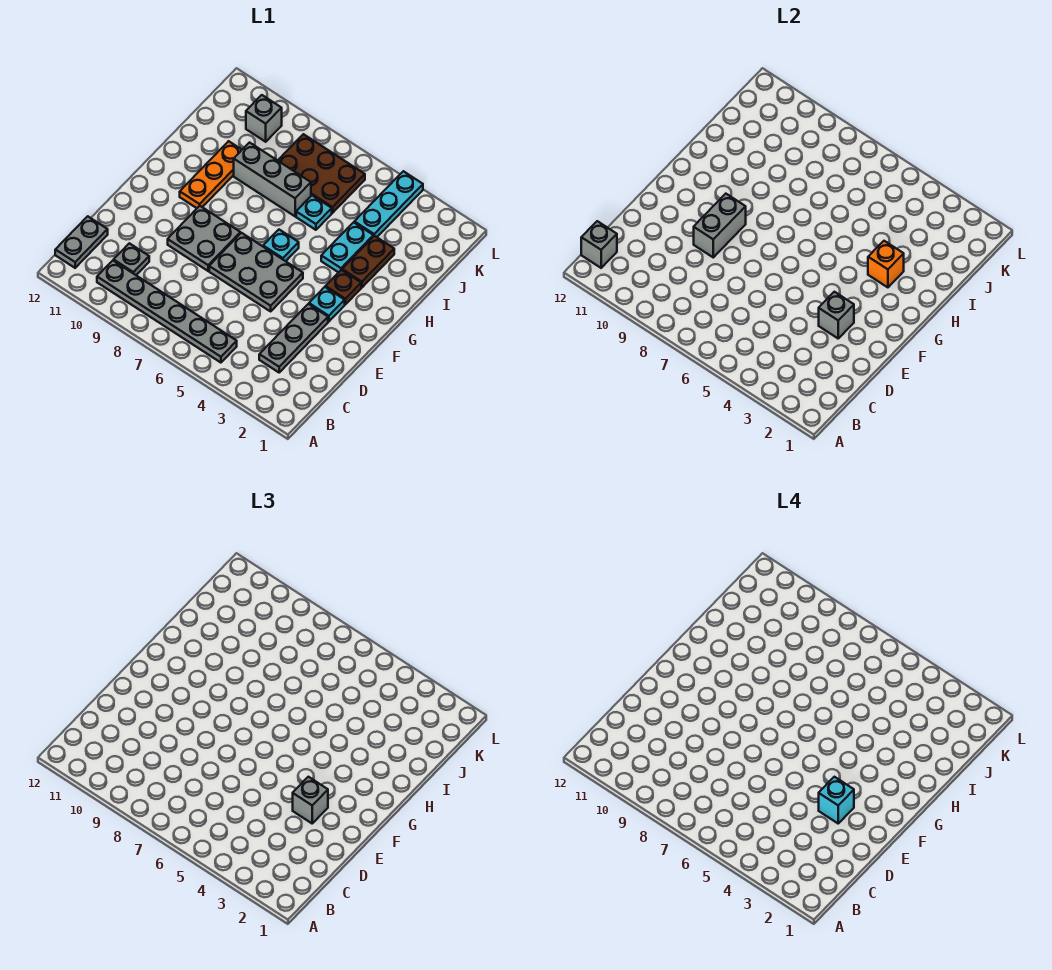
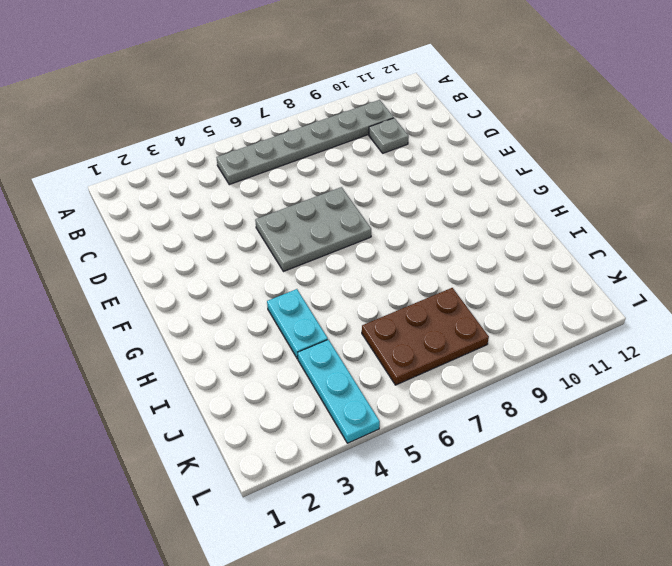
none -> grey plate B12:C12 level 1
none -> grey plate C3:E3 level 1
none -> grey plate E8:F9 level 1

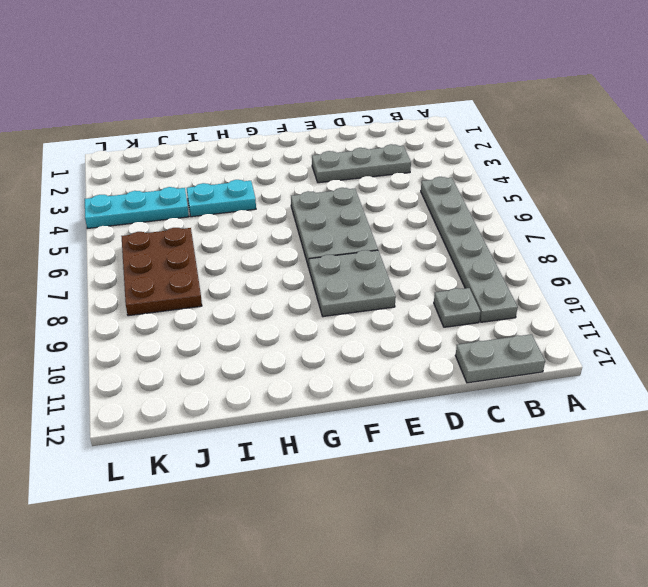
none -> cyan plate F3 level 1
none -> brown plate G3 level 1
none -> cyan plate G6 level 1

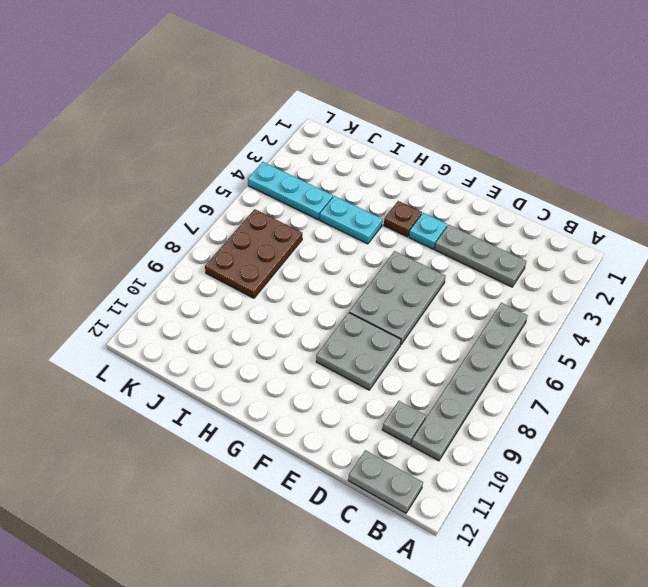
none -> cyan plate G6 level 1
none -> orange plate G10:I10 level 1
none -> brown plate H3:I3 level 1

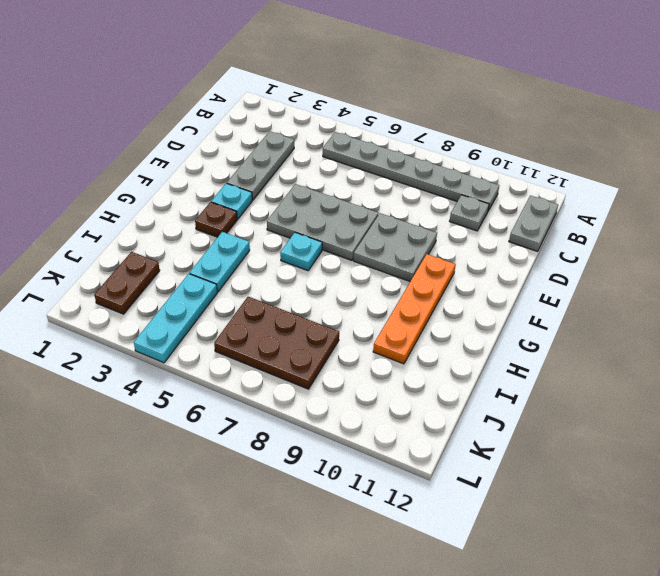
orange plate F10:I10 level 1 -> orange plate G10:I10 level 1
brown plate J2:K2 level 1 -> brown plate H3:I3 level 1
none -> cyan plate I6 level 1
none -> grey brick I7:I9 level 1
none -> grey brick K10 level 1

